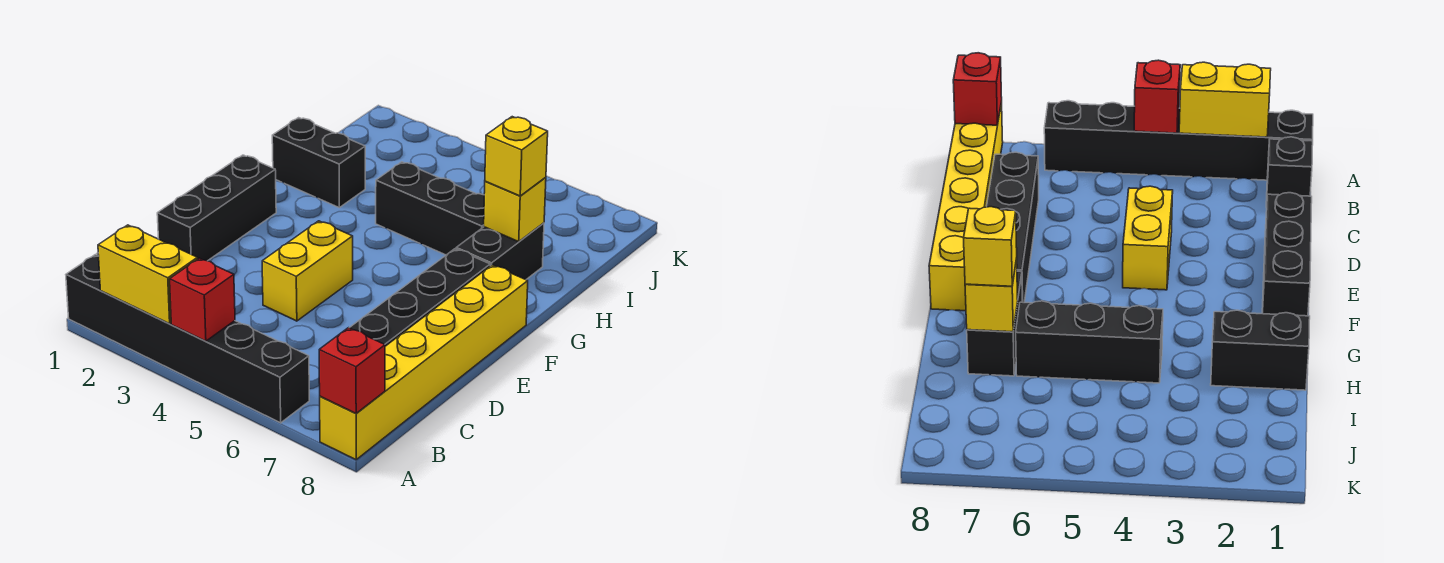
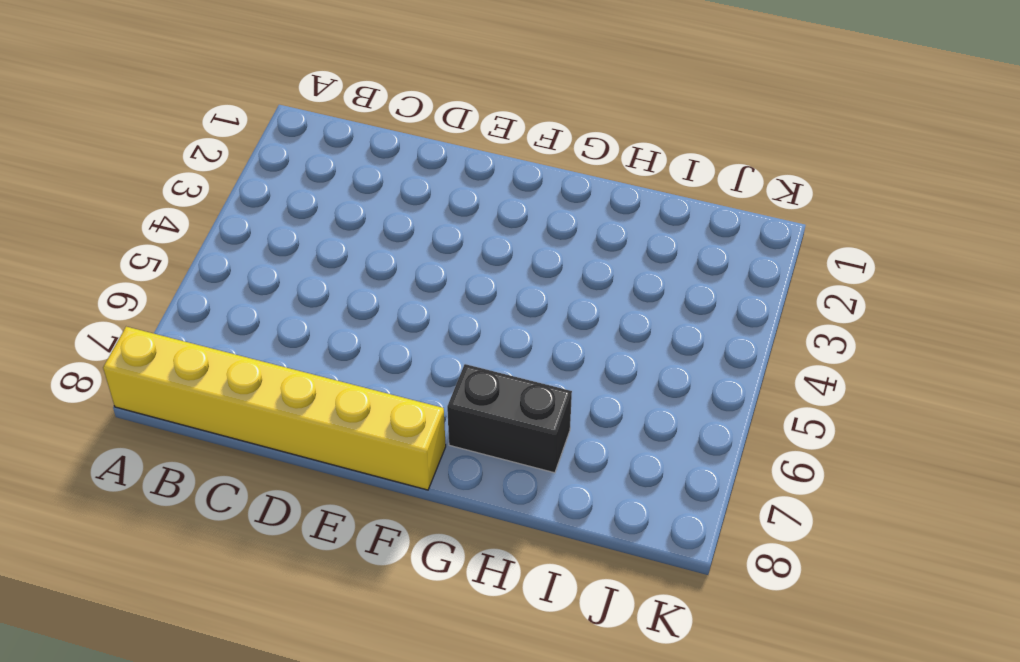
none -> black brick A1:A6 level 1
none -> black brick B1 level 1
none -> black brick C7:F7 level 1

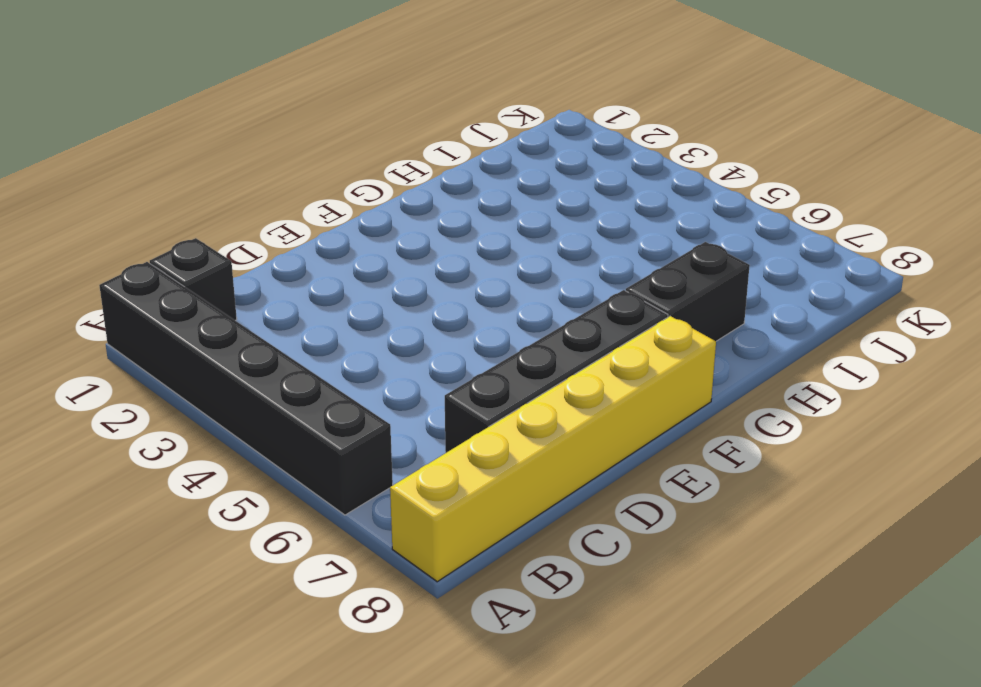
none -> black brick D1:F1 level 1
none -> yellow brick D4:E4 level 1
none -> black brick H1:H2 level 1

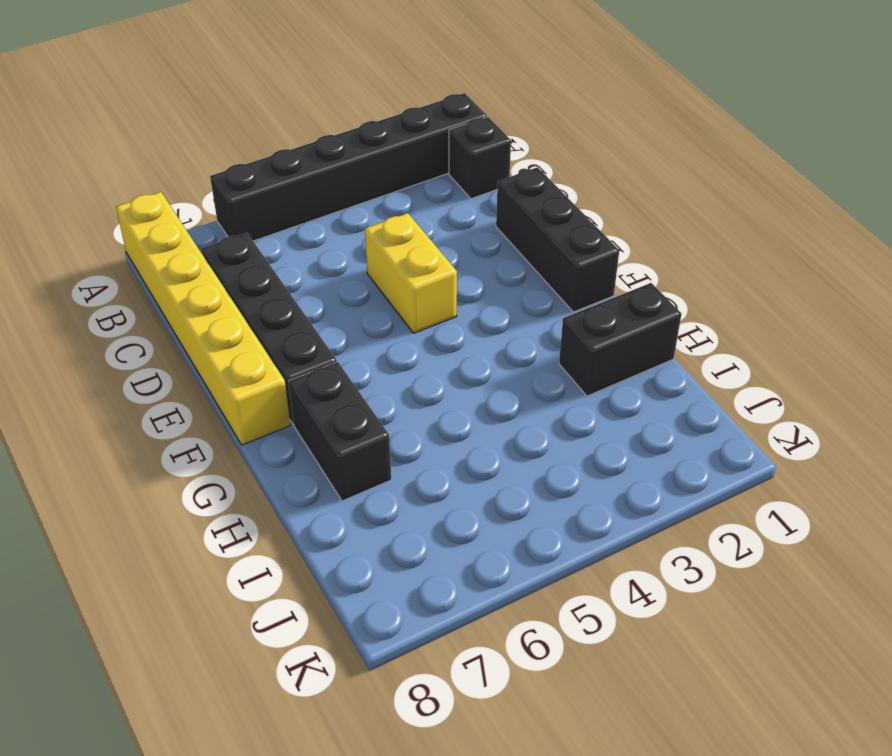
none -> black brick H4:H6 level 1
none -> yellow brick A2:A3 level 2
none -> red brick A4 level 2

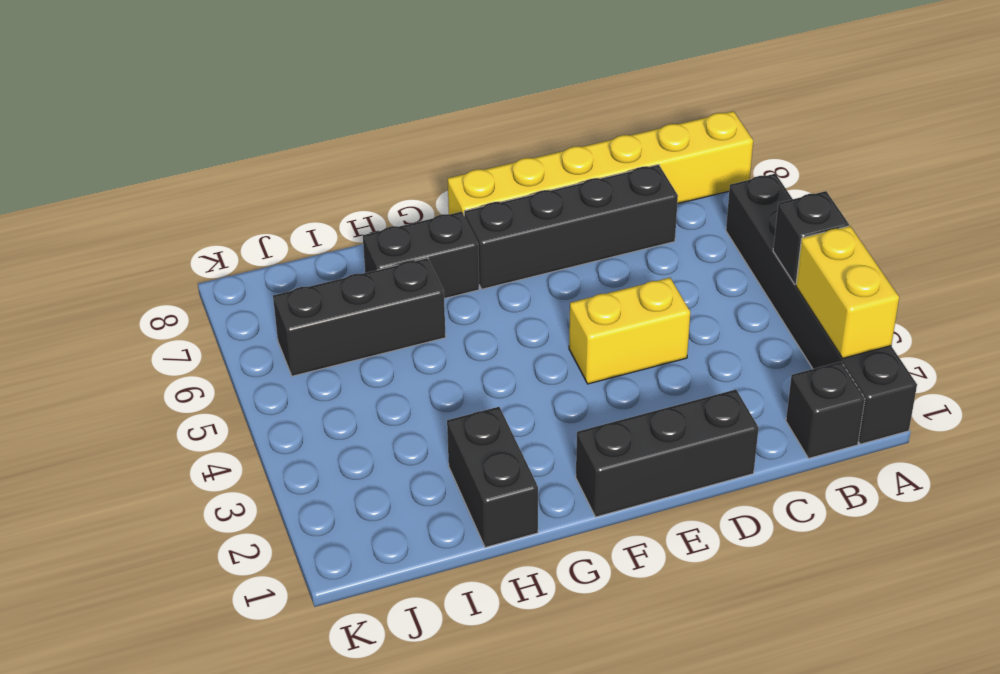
black brick A4 level 2 -> red brick A4 level 2
black brick H6:J6 level 1 -> black brick H4:H6 level 1
none -> red brick A8 level 2
none -> yellow brick H7 level 2
none -> yellow brick H7 level 3

